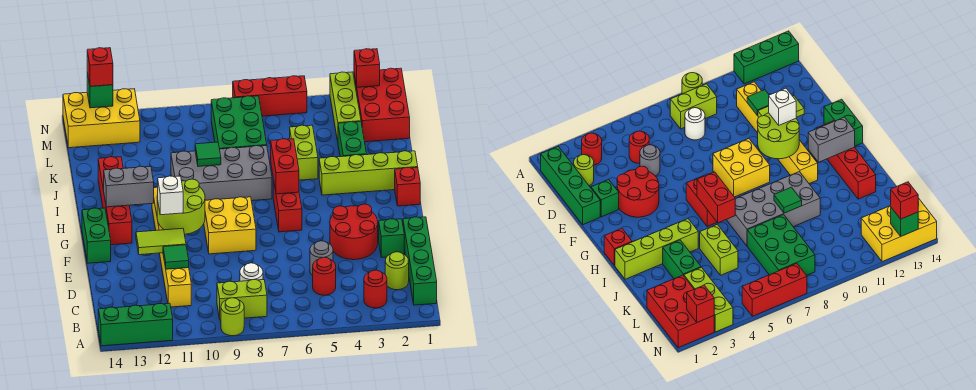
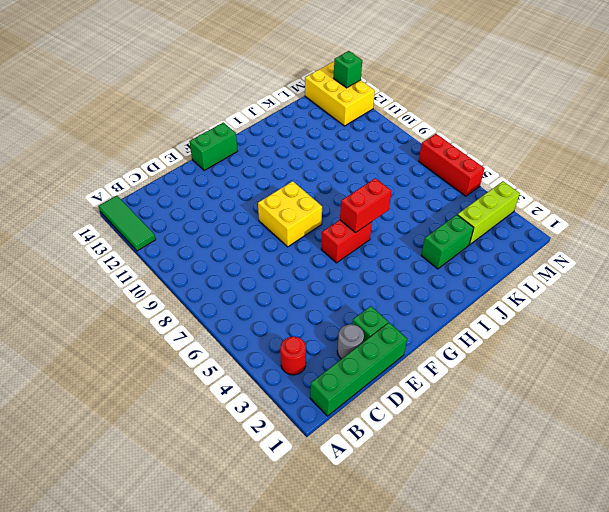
green tile A12:A14 level 1 -> green brick A12:A14 level 1
grey round brick D2 level 1 -> grey round brick D5 level 1
none -> lime round brick A9 level 1
none -> lime brick B8:B9 level 1
none -> lime round brick C2 level 1
none -> red round brick C5 level 1

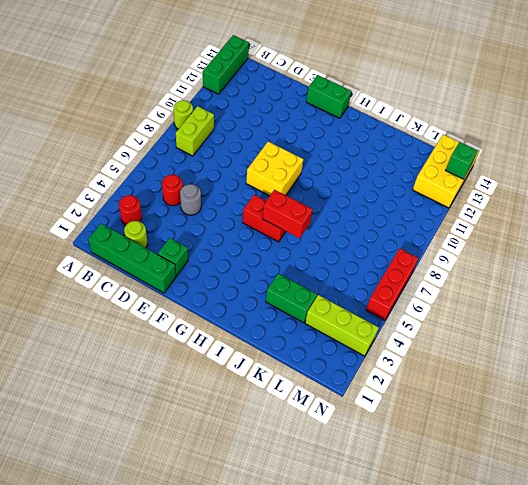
none -> white round brick C8 level 1
none -> yellow brick C11:H11 level 1
none -> red round brick E3:F4 level 1
none -> red brick G13:J13 level 1

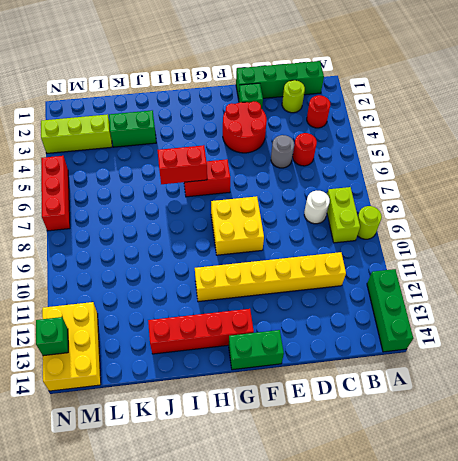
none -> red brick H1 level 1
none -> lime brick I1:I4 level 1
none -> grey brick I7:J10 level 1
none -> lime brick J5:K5 level 1

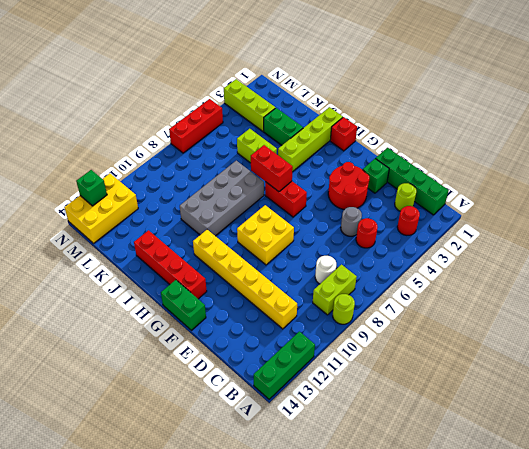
none -> green brick K7:M8 level 1
none -> red brick L1:N2 level 1
none -> green tile D11 level 2
none -> lime tile E11:E12 level 2

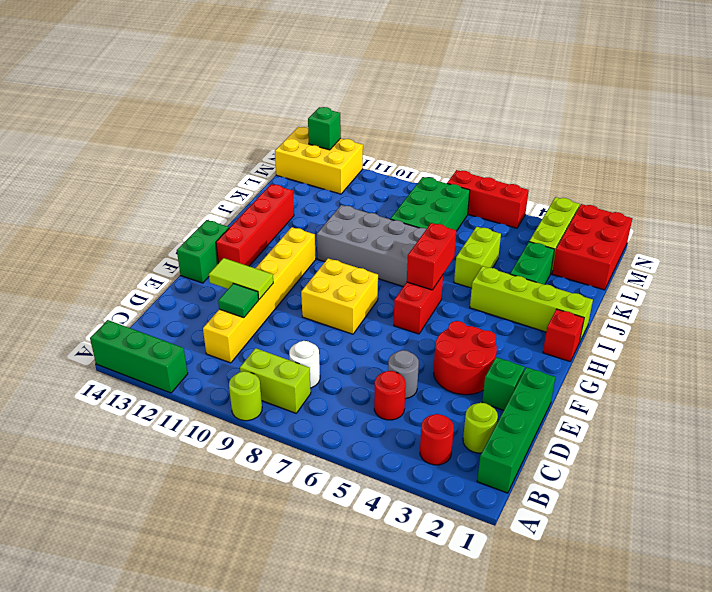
none -> lime round brick F10:G11 level 2
none -> grey brick H12:H13 level 2
none -> green tile J9 level 2
none -> red brick N2 level 2

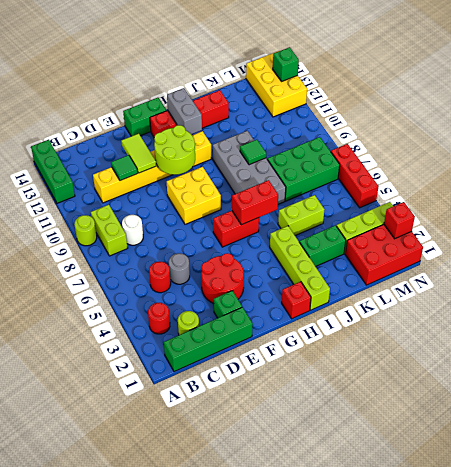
none -> white brick F11 level 3
none -> red brick N13 level 3

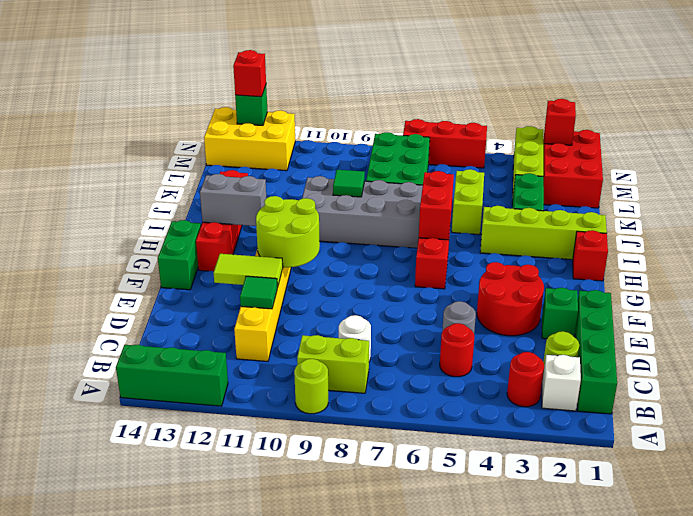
white brick B2 level 1 -> white brick F11 level 3
none -> yellow brick F8:G9 level 1

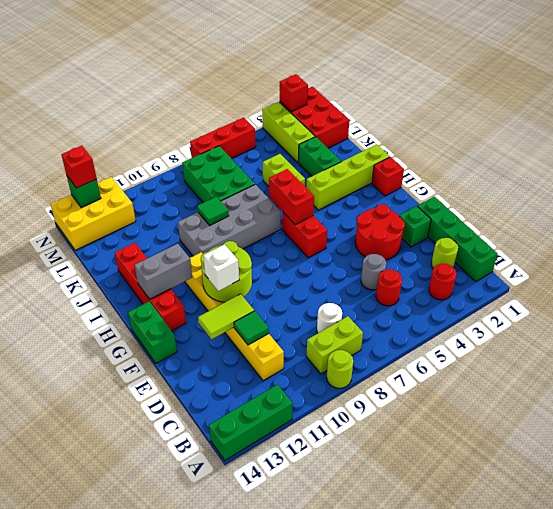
none -> yellow brick F8:G9 level 1

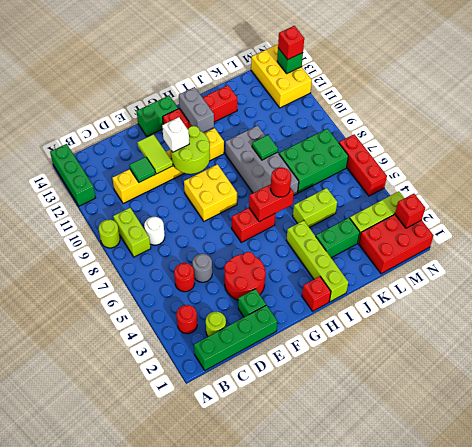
red round brick I6 level 3 -> none

